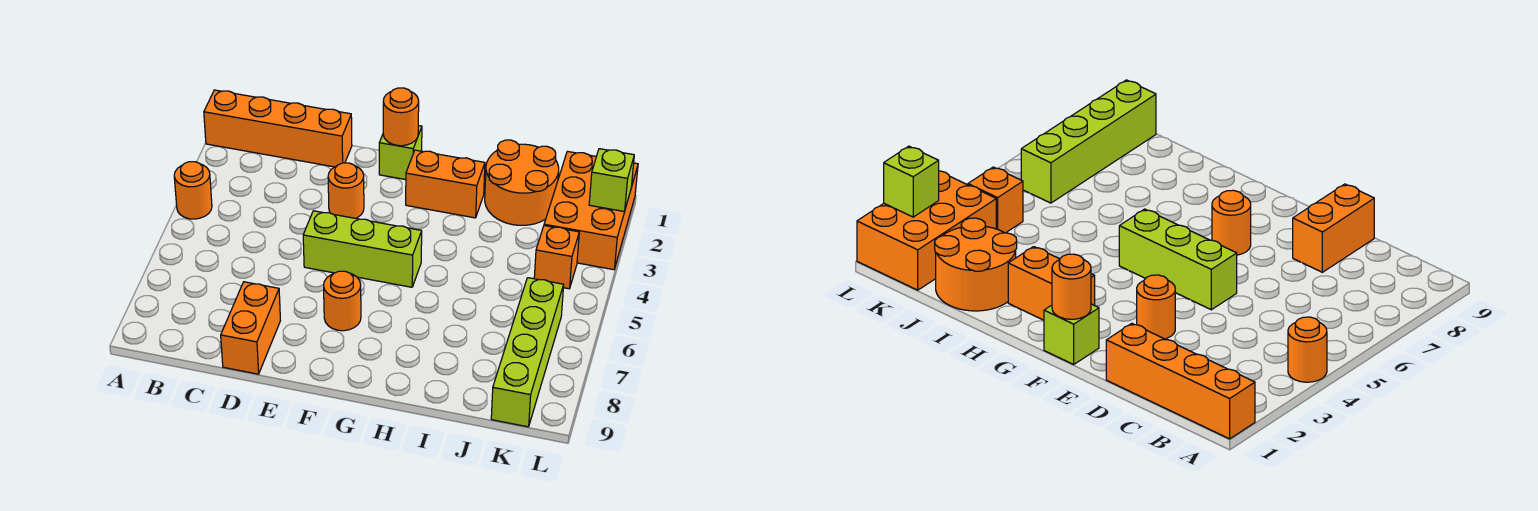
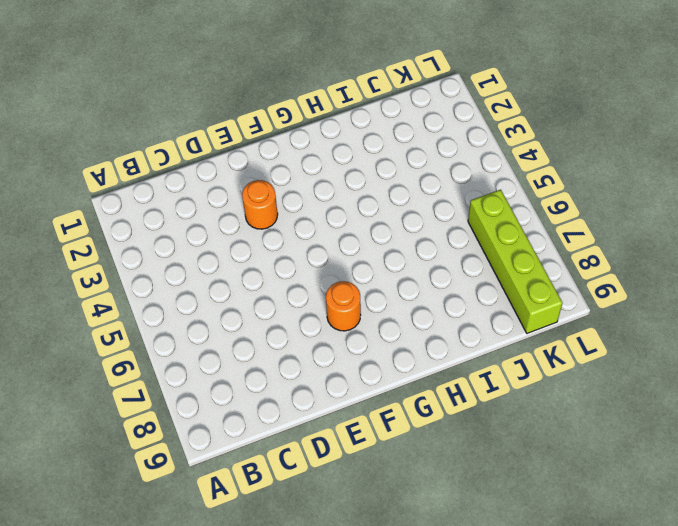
none -> orange brick A1:D1 level 1
none -> orange round brick A4 level 1
none -> orange brick D8:D9 level 1

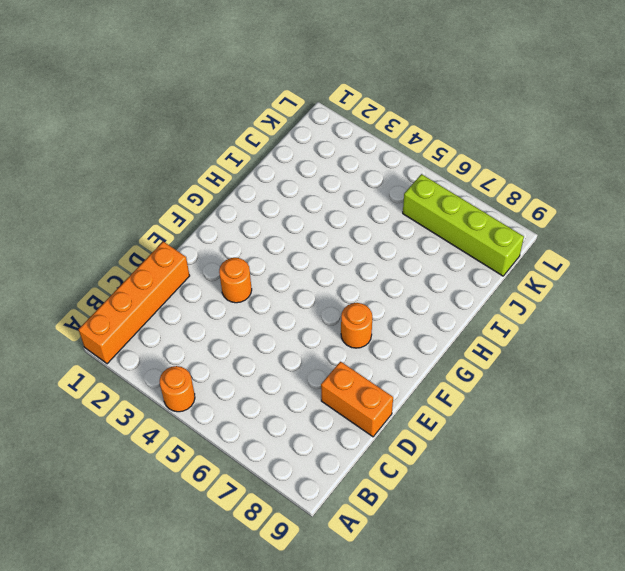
none -> lime brick E5:G5 level 1
none -> lime brick F1 level 1
none -> orange brick G2:H2 level 1

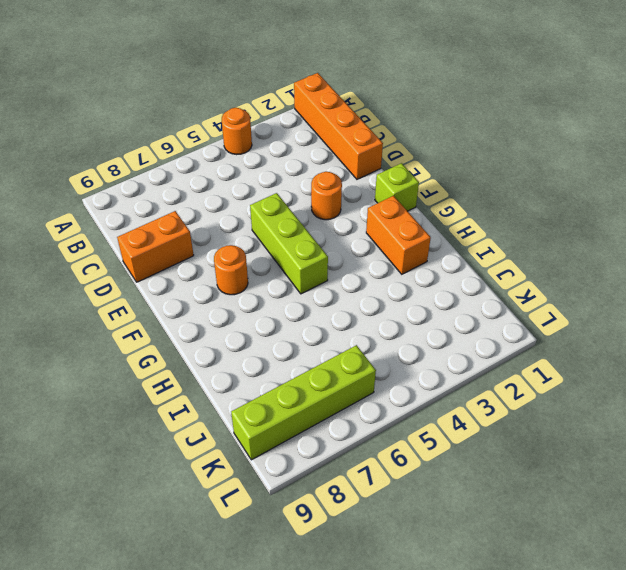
none -> orange round brick I1:J2 level 1
none -> orange brick K1:L3 level 1
none -> orange brick K4 level 1

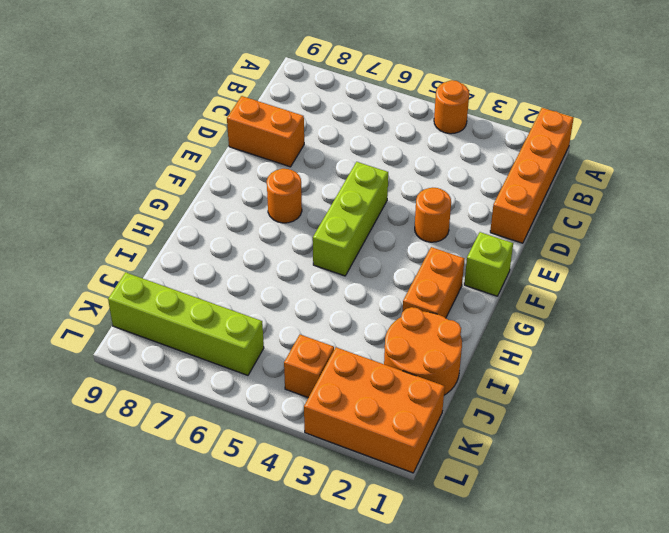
none -> orange round brick F1 level 2
none -> lime brick L2 level 2

